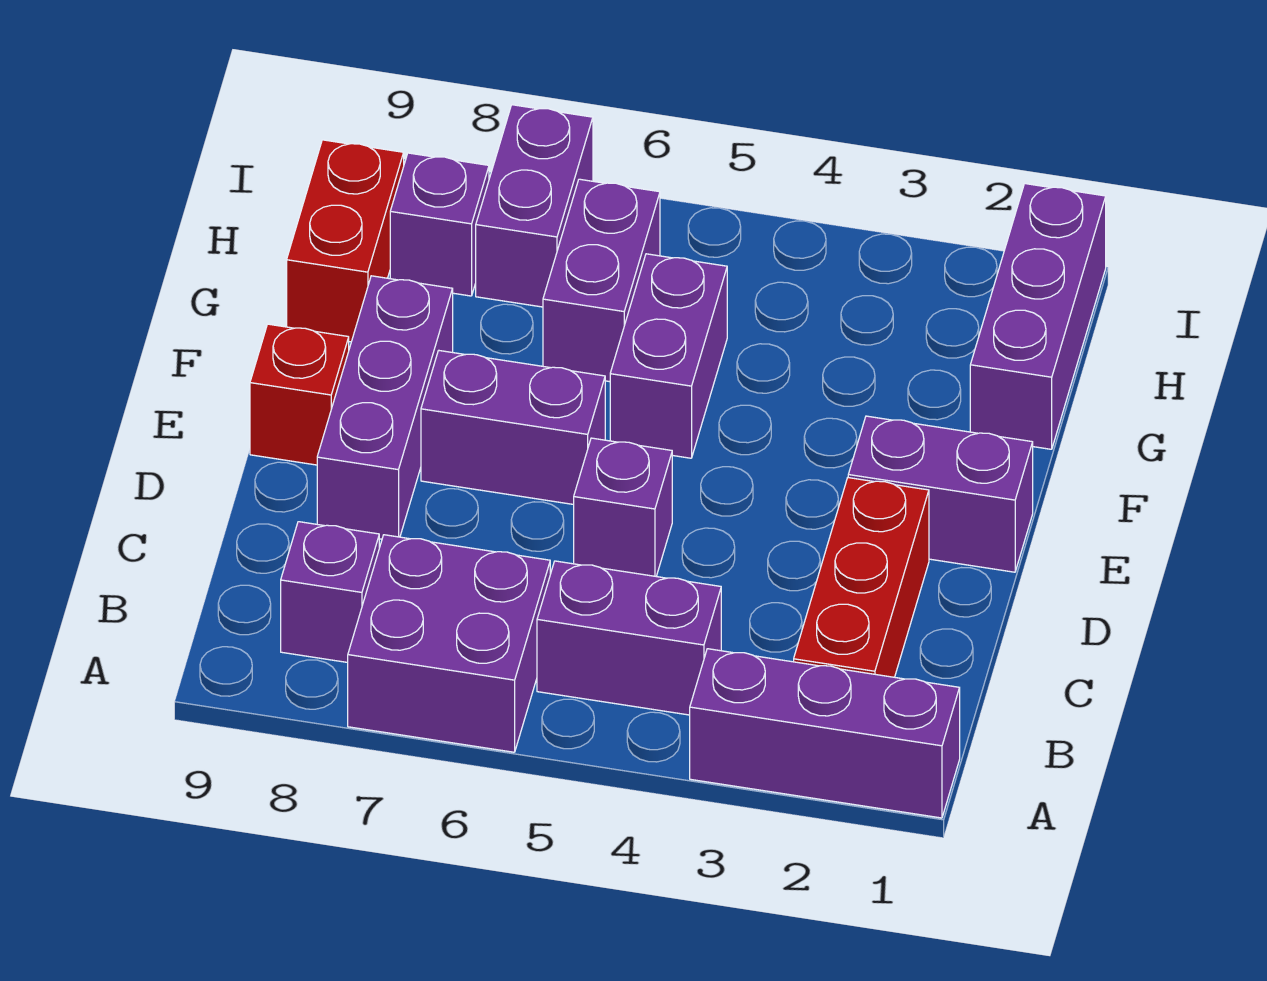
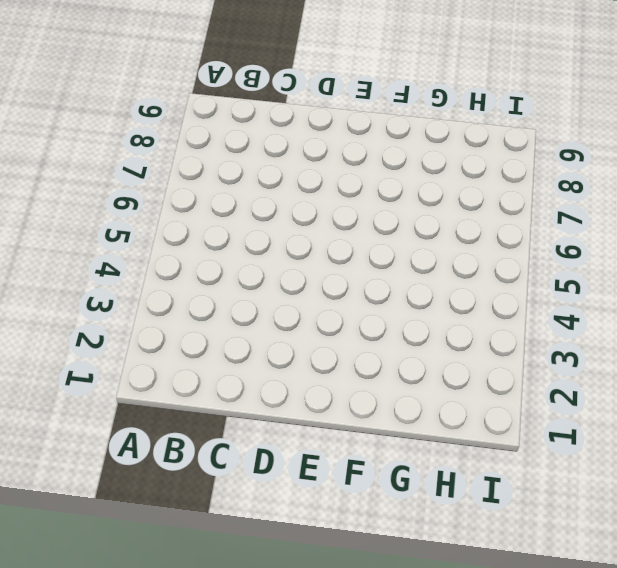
none -> purple brick A1:A3 level 1
none -> purple brick A6:B7 level 1
none -> red brick B2:D2 level 1

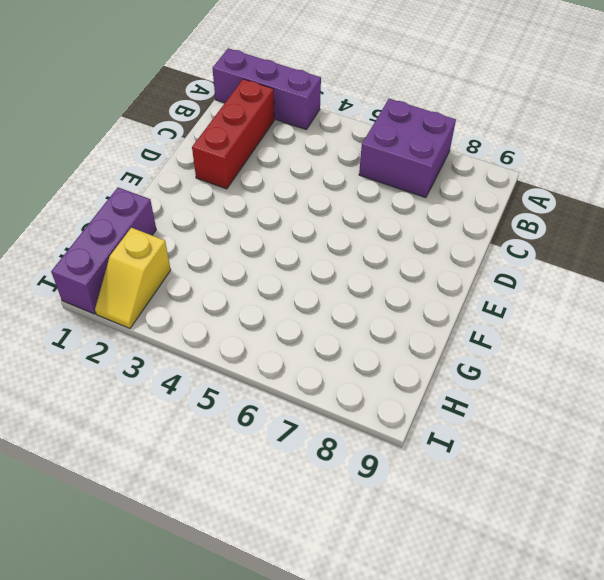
yellow slope H2:I2 level 1 top H -> none
none -> purple brick B4:B5 level 1
none -> purple brick B8 level 1
none -> purple brick D5 level 1

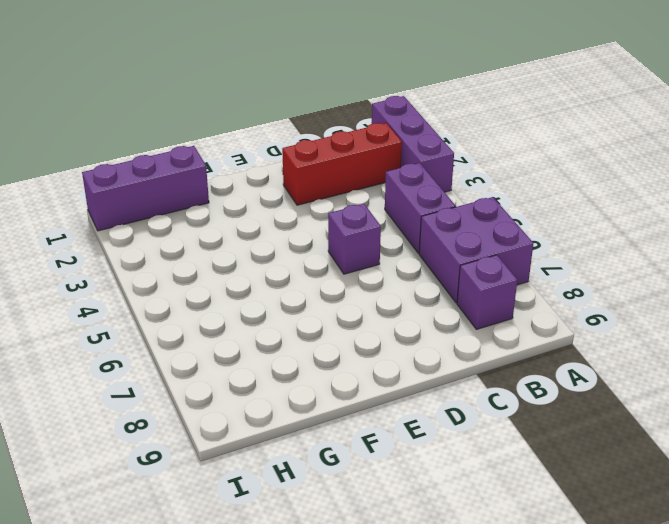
none -> purple brick D8:F8 level 1
none -> purple brick E1:E2 level 1
none -> purple brick E6:E7 level 1

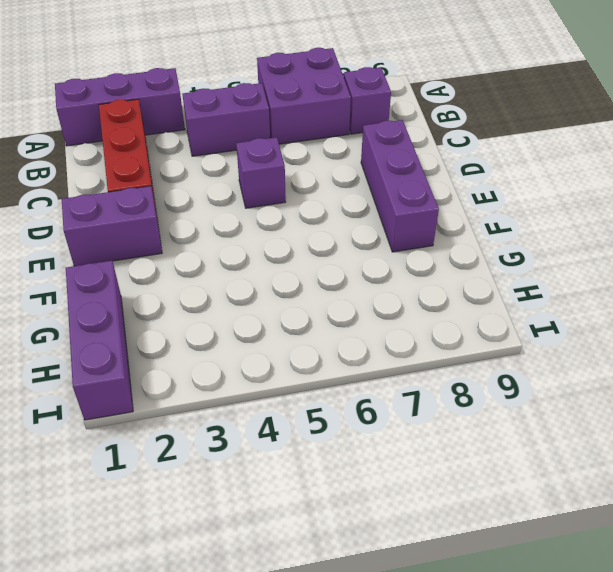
none -> purple brick E6:E7 level 1
none -> red brick E9 level 1
none -> purple brick F5:G5 level 1

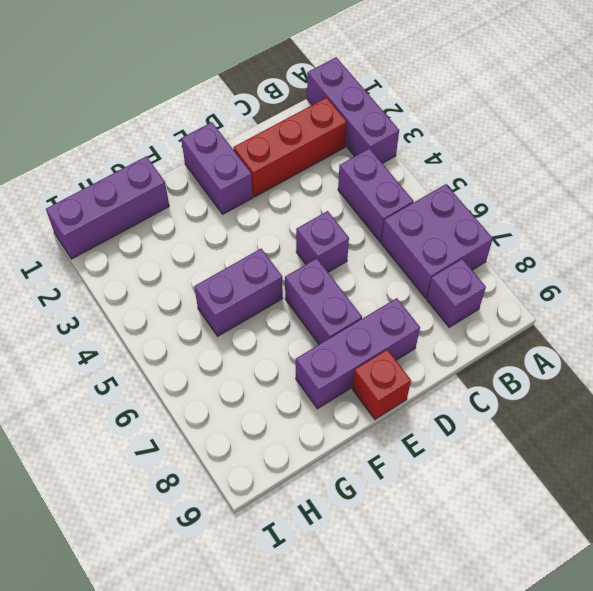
none -> purple brick G6:H6 level 1
none -> red brick G9:H9 level 1
none -> purple brick H7:I7 level 1

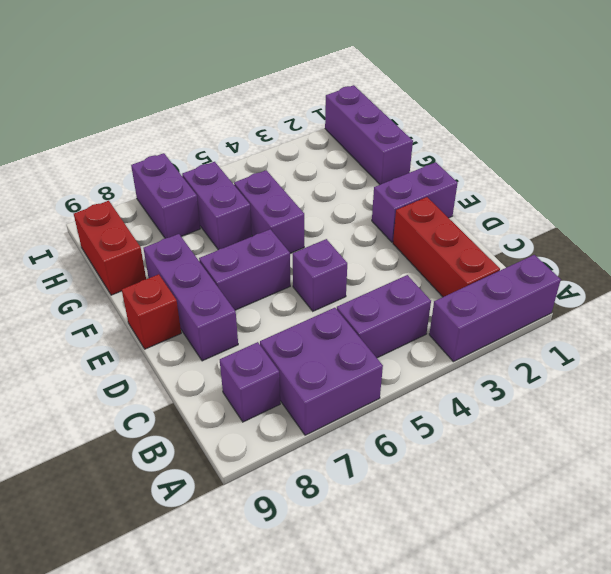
none -> purple brick H8 level 1

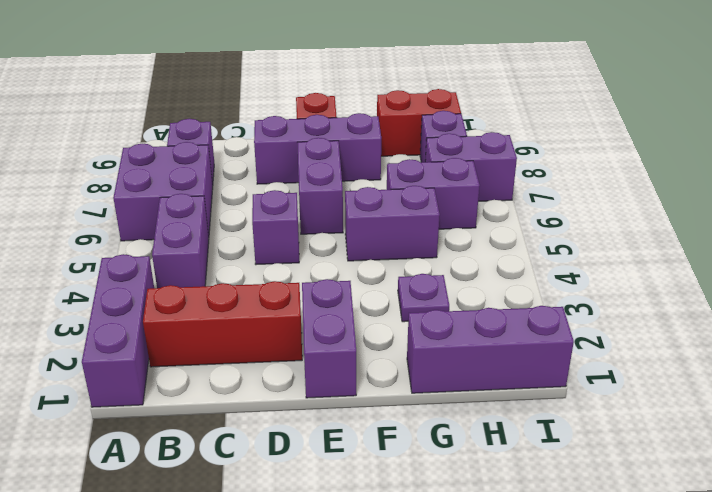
purple plate G3 level 1 -> none

